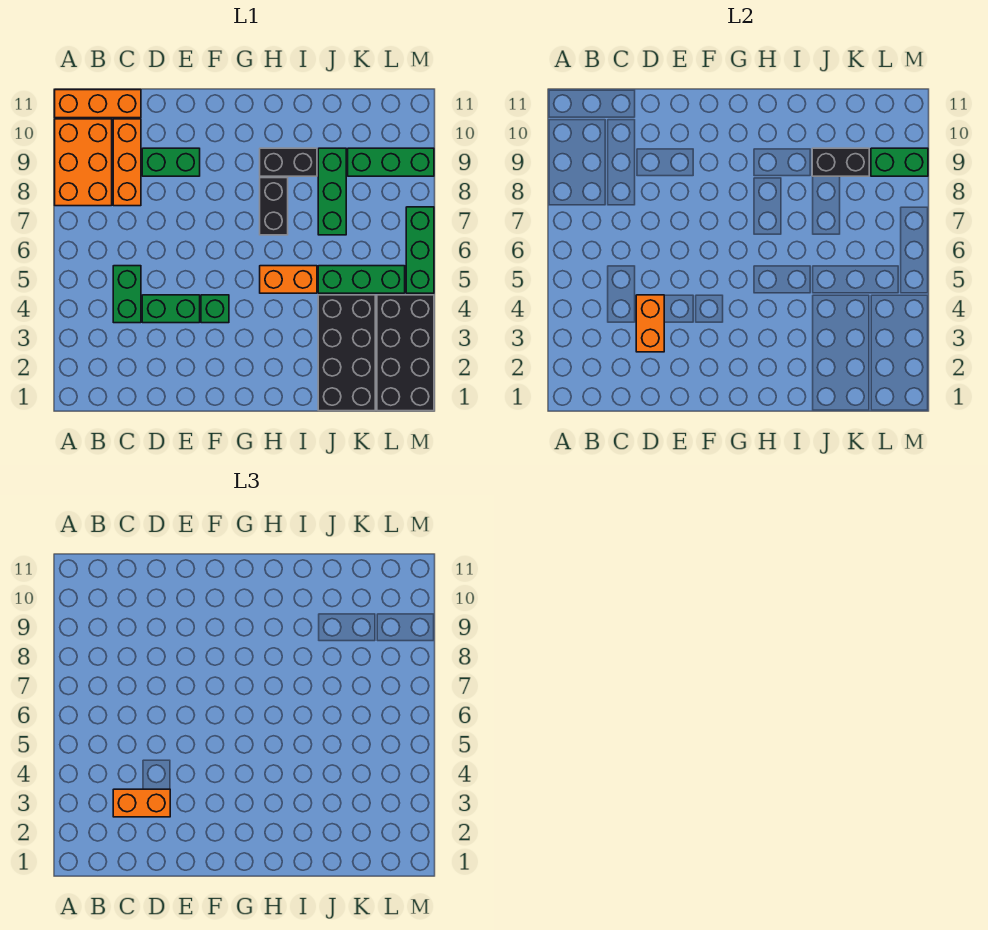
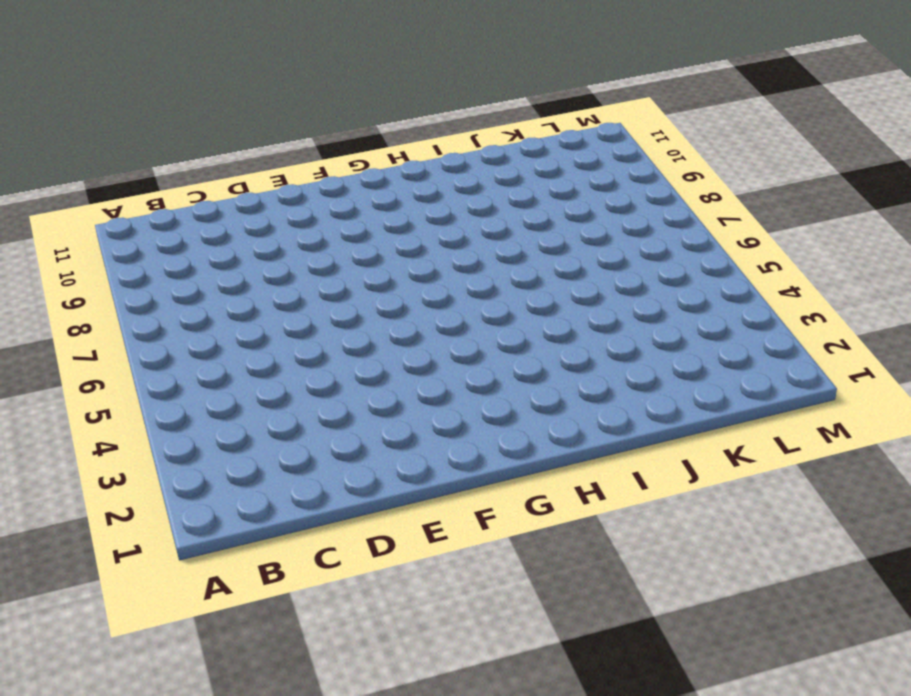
none -> orange brick A8:B10 level 1
none -> orange brick A11:C11 level 1
none -> green brick C4:C5 level 1

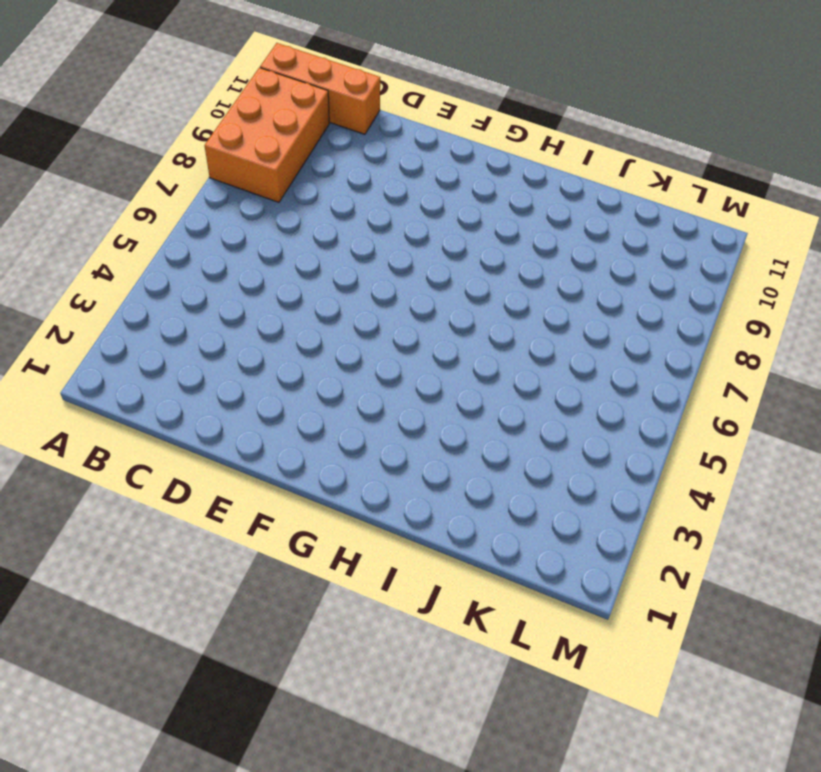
none -> green brick C4:C5 level 1
none -> orange brick C8:C10 level 1
none -> green brick D4:E4 level 1

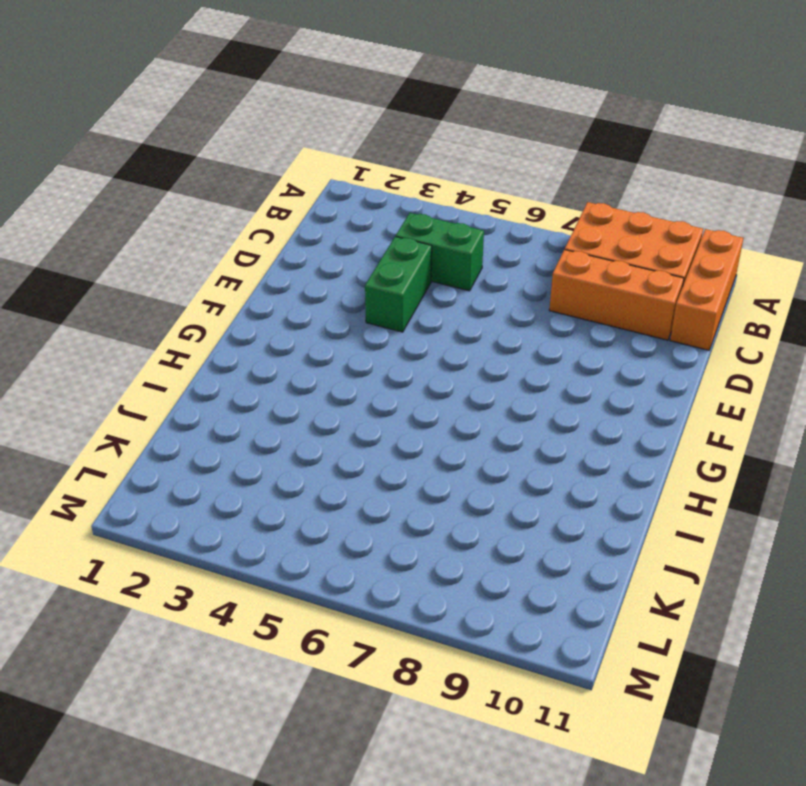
none -> green brick D9:E9 level 1
none -> green brick F4 level 1
none -> orange brick H5:I5 level 1

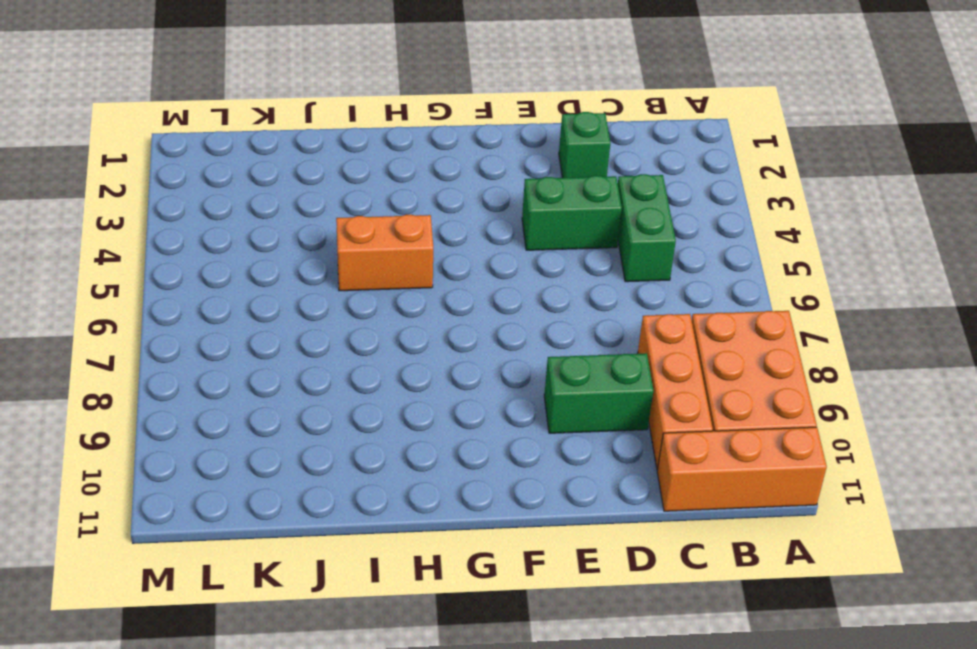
green brick D2 level 1 -> green brick F4 level 1
none -> black brick H7:H8 level 1
none -> black brick H9:I9 level 1
none -> black brick J1:K4 level 1

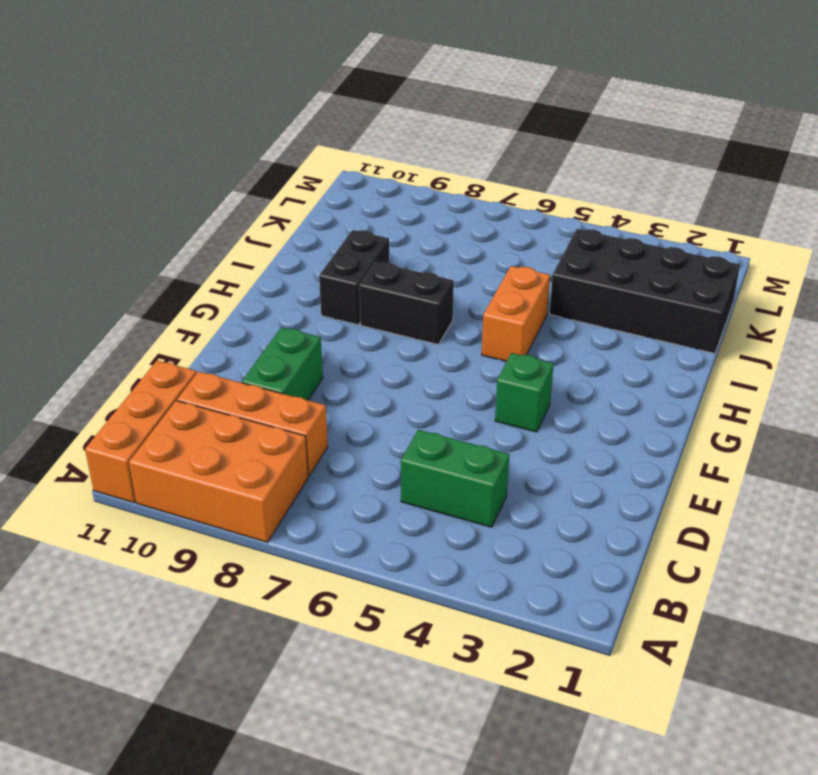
none -> green brick D4:E4 level 1
none -> green brick J5:L5 level 1
none -> green brick J7:J9 level 1

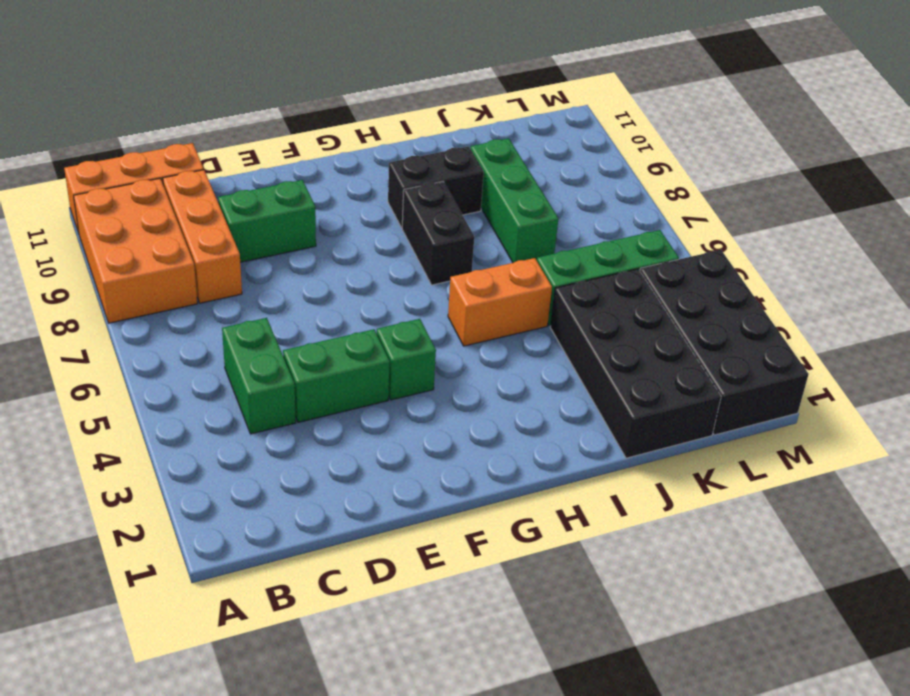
none -> green brick K9:M9 level 1
none -> green brick M5:M7 level 1
none -> orange brick D3:D4 level 2

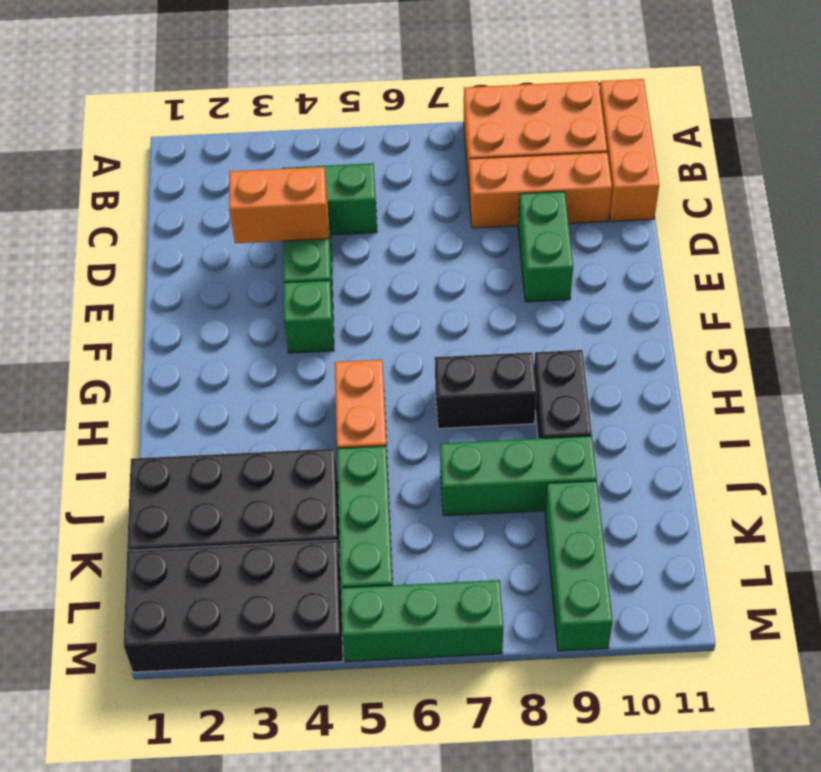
none -> black brick J9:K9 level 2
none -> green brick L9:M9 level 2
none -> orange brick C3:D3 level 3

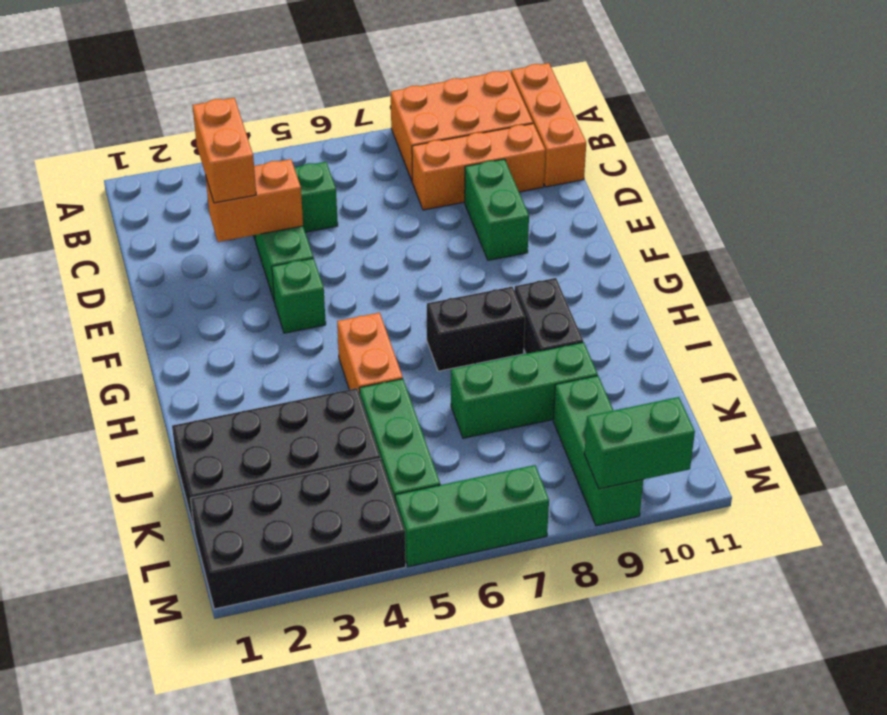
green brick M9:M10 level 2 -> green brick L9:M9 level 2
none -> black brick J9:K9 level 2

